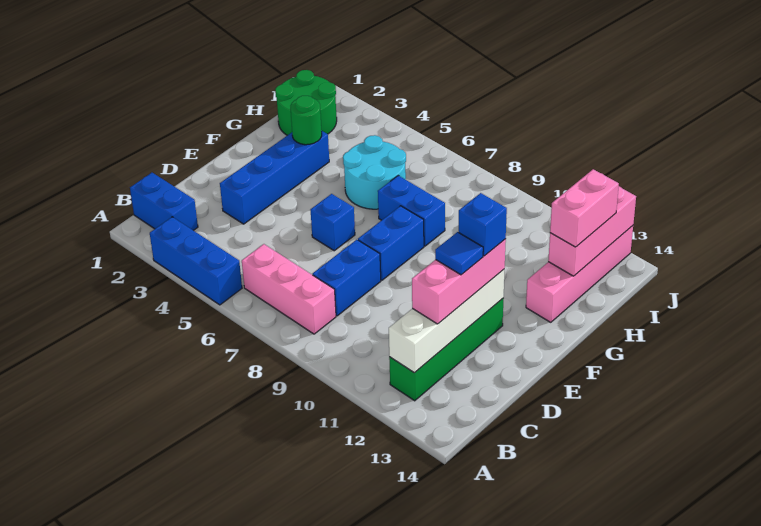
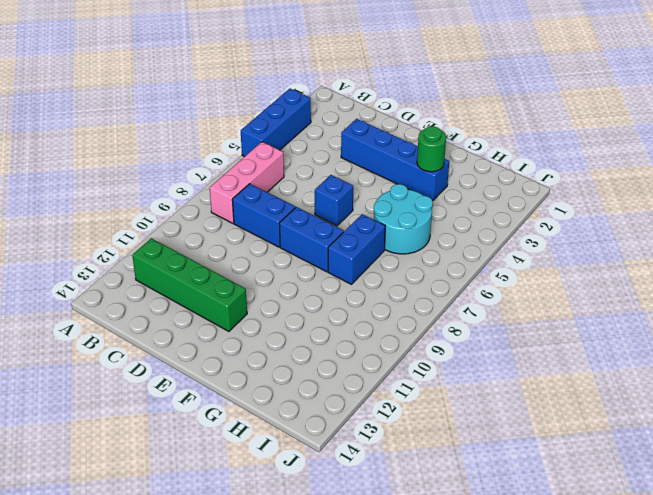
none -> blue brick B1:B2 level 1
none -> pink brick G13:J13 level 1
none -> green round brick H1:I2 level 1

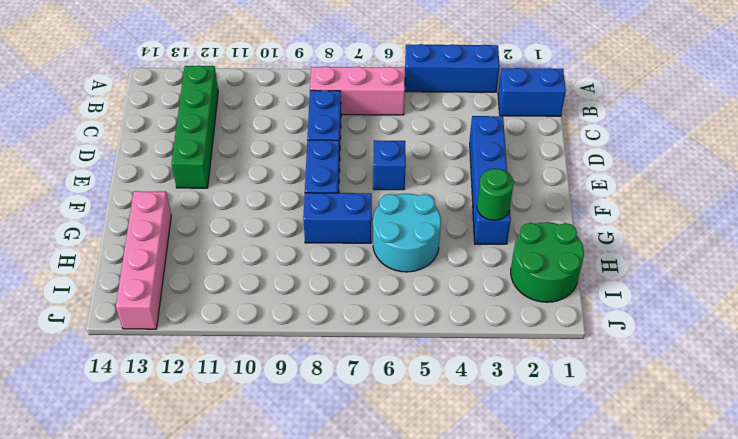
none -> white brick B12:E12 level 2
none -> pink brick H13:J13 level 2
none -> pink brick C12:E12 level 3

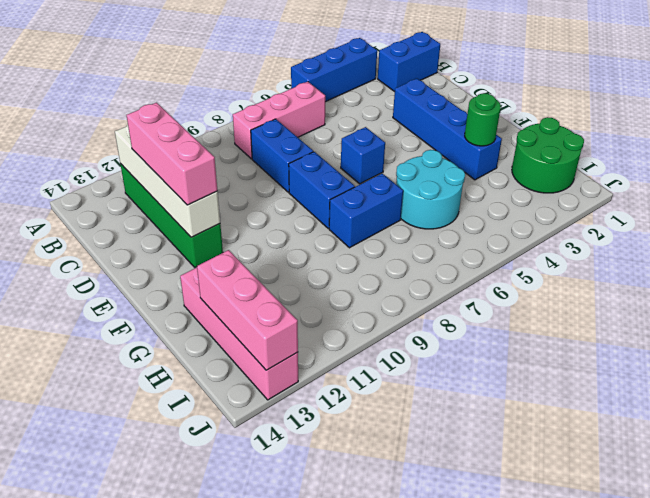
none -> pink brick H13:I13 level 3
none -> blue tile D12 level 4
none -> blue brick E12 level 4

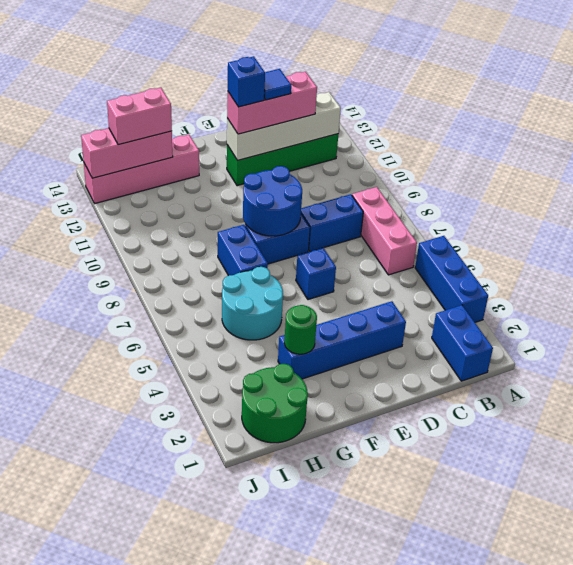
blue round brick E8:F9 level 2 -> none

